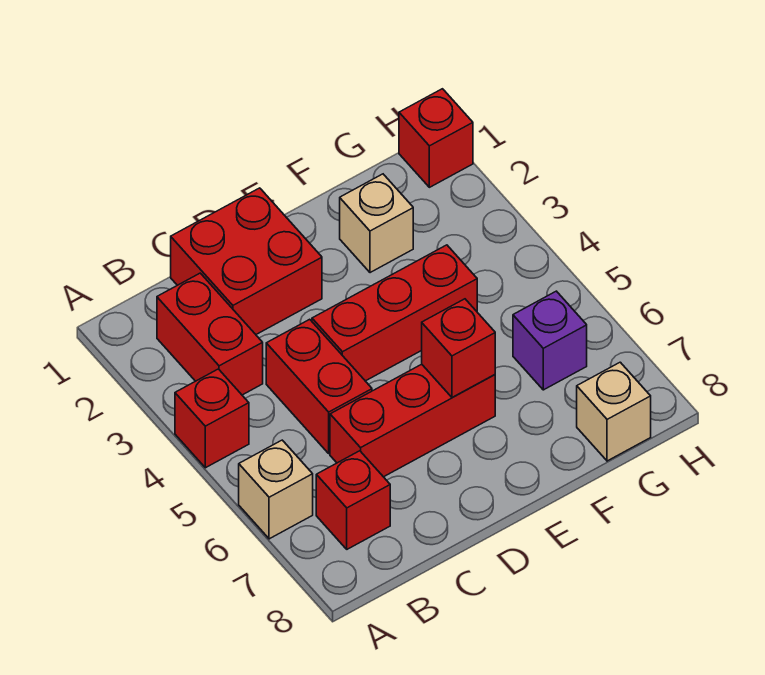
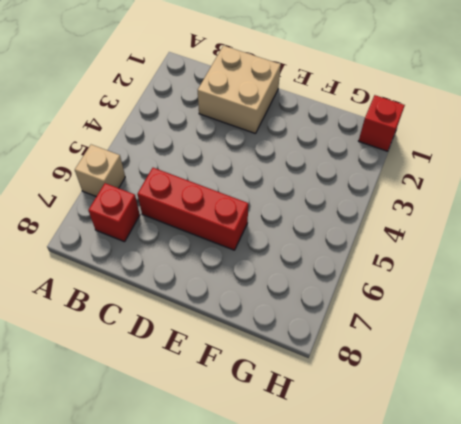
tan brick C1:D2 level 1 -> red brick C1:D2 level 1
none -> red brick A4 level 1
none -> red brick B2:B3 level 1
none -> red brick C4:C5 level 1

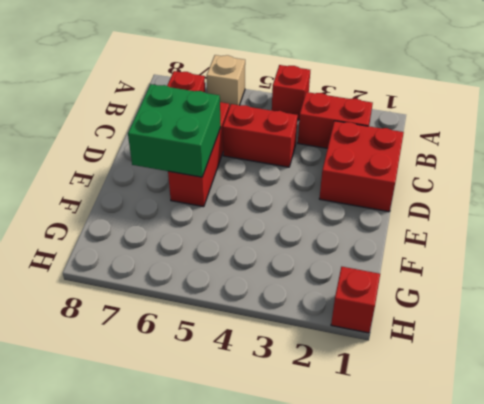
green brick D6:E7 level 2 -> red brick E6 level 2
none -> red brick D4:F4 level 1
none -> tan brick F2 level 1
none -> purple brick G6 level 1

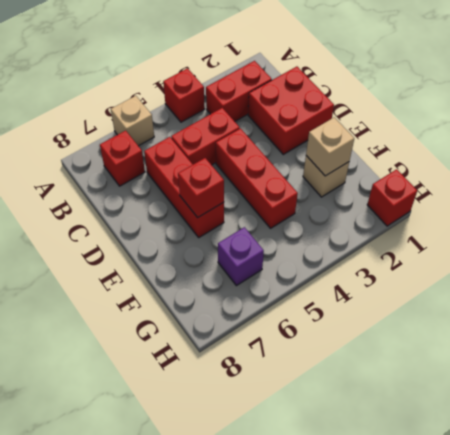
tan brick F2 level 2 -> tan brick G8 level 1

